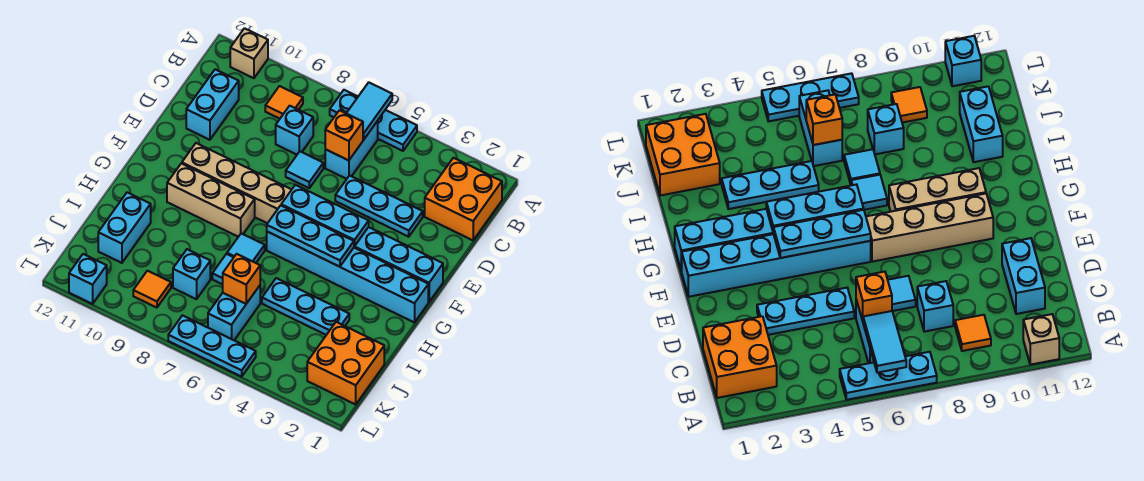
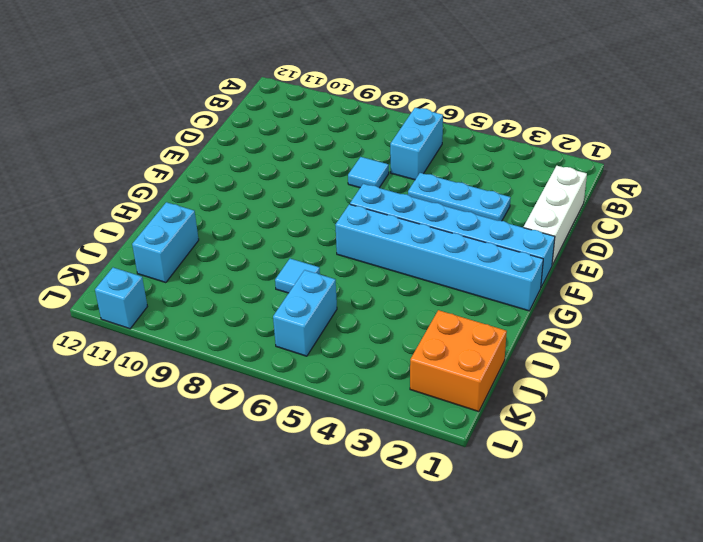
white brick C1:E1 level 1 -> orange brick B1:C2 level 1
none -> cyan plate A5:A7 level 1
none -> tan brick A11 level 1
none -> orange tile B9 level 1

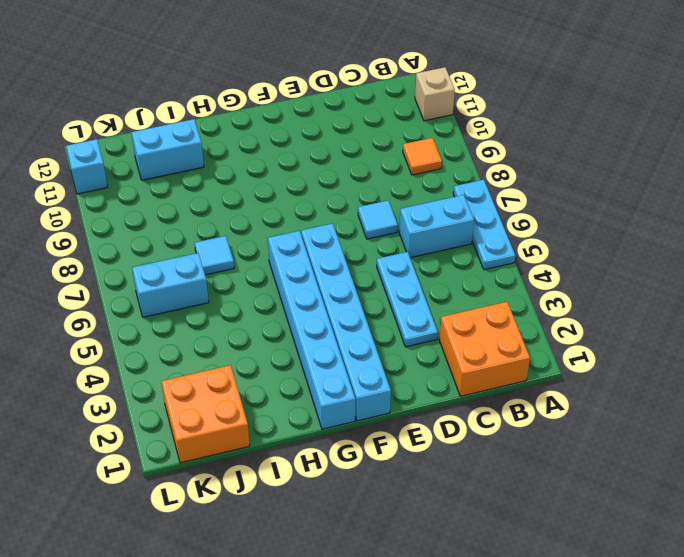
none -> cyan brick C8 level 1
none -> cyan brick C11:D11 level 1
none -> tan brick F7:F10 level 1

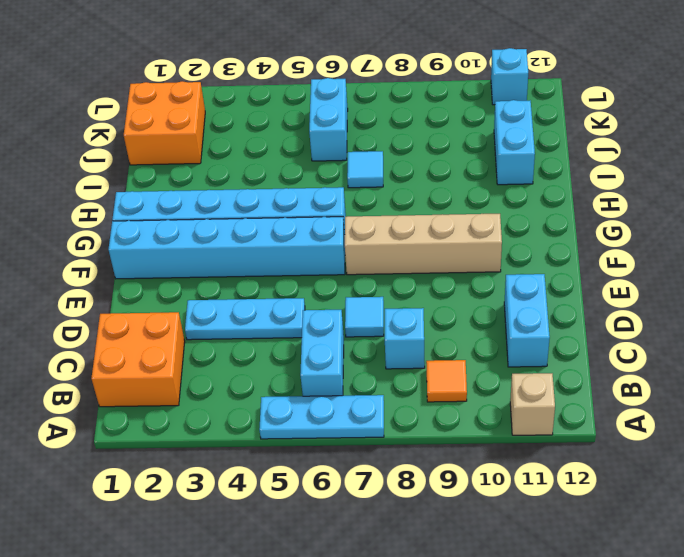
none -> tan brick G8:G10 level 1
none -> cyan tile H7 level 1
none -> cyan plate I3:I5 level 1

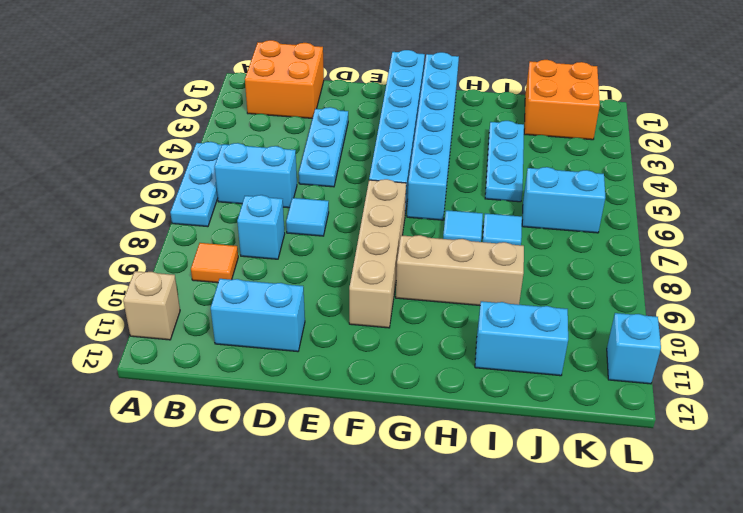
tan brick G9:I9 level 1 -> tan brick G8:G10 level 1
none -> cyan brick J8 level 1
none -> orange tile K9 level 1
none -> cyan plate L5:L7 level 1

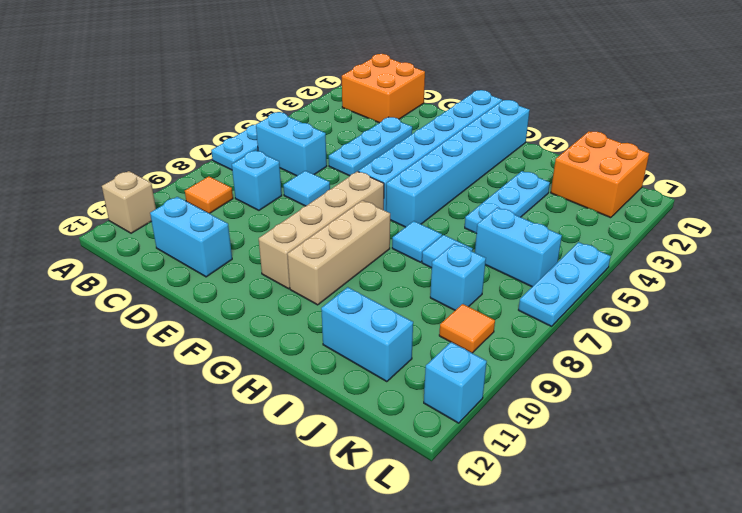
none -> cyan tile A6:B6 level 2
none -> orange brick C6 level 2
none -> cyan plate F4:F6 level 2

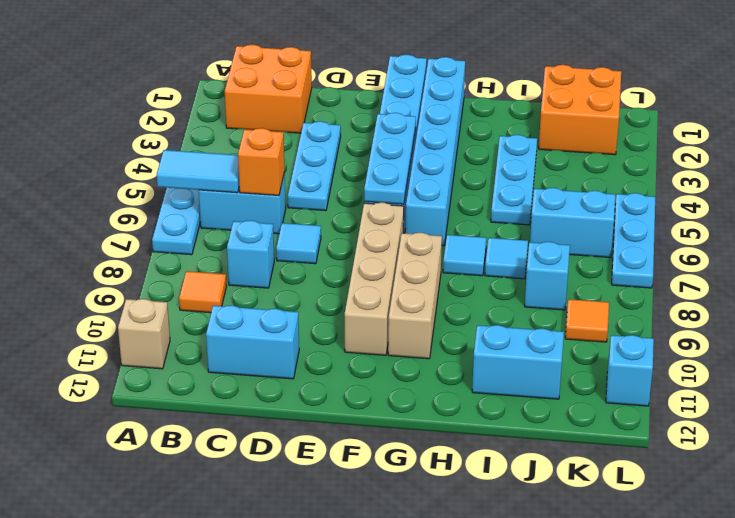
none -> cyan plate G4:G6 level 2
none -> orange brick J6 level 2

